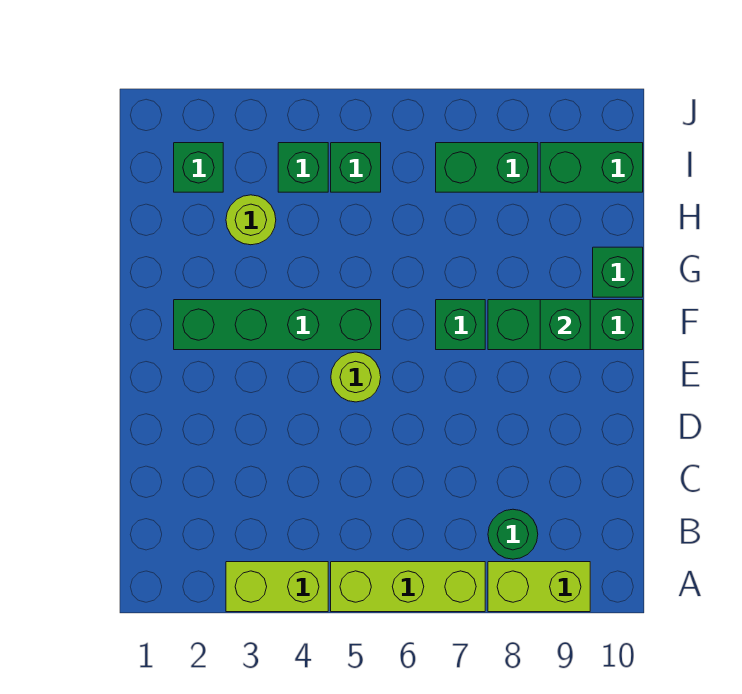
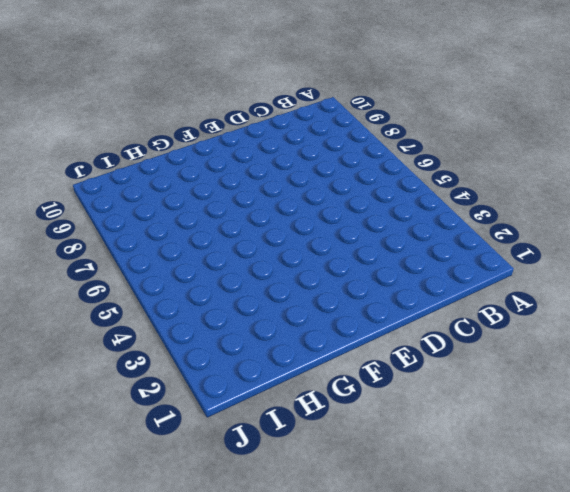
none -> lime brick A3:A4 level 1
none -> lime brick A5:A7 level 1
none -> lime brick A8:A9 level 1

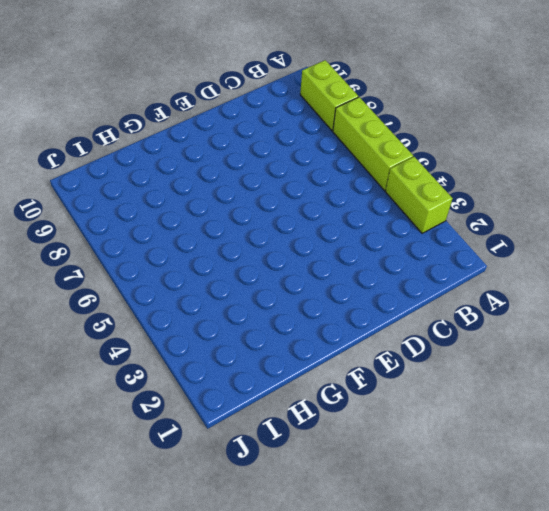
none -> green round brick B8 level 1
none -> lime round brick E5 level 1
none -> green brick F2:F5 level 1

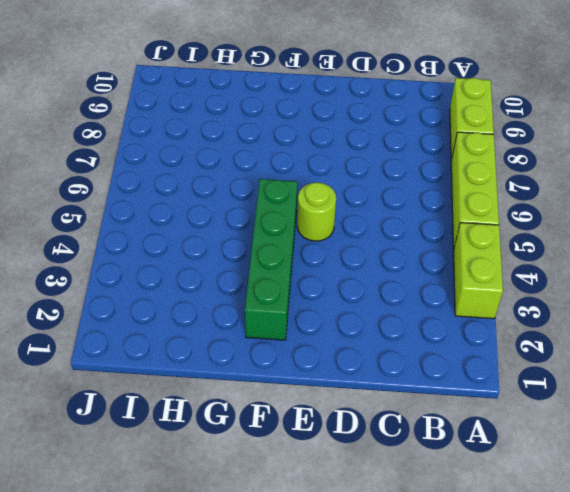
none -> green round brick B8 level 1
none -> green brick F7 level 1
none -> green brick F8:F10 level 1

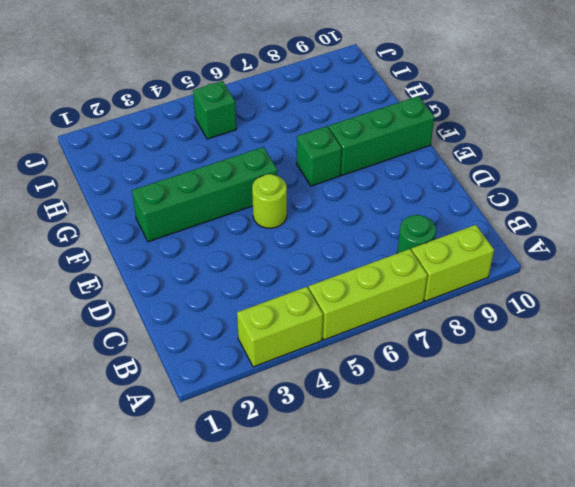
none -> green brick G10 level 1
none -> lime round brick H3 level 1
none -> green brick I2 level 1

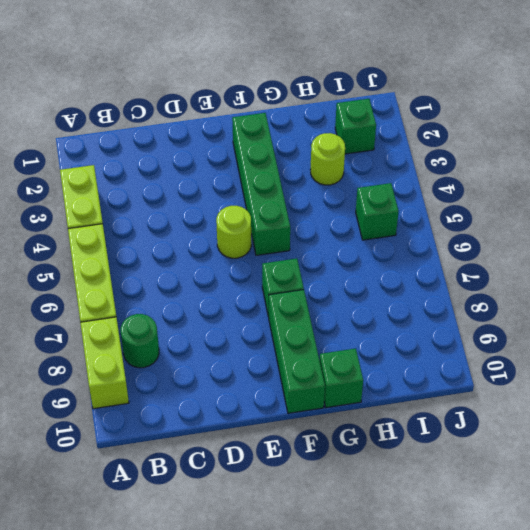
none -> green brick I4 level 1
none -> green brick I7:I8 level 1
none -> green brick I9:I10 level 1

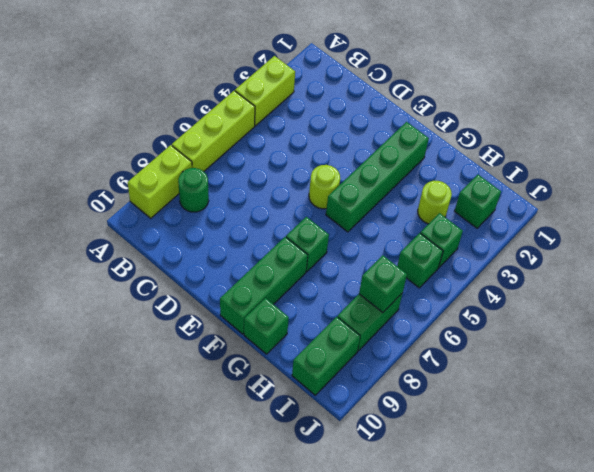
green brick I7 level 2 -> green brick F9 level 2

